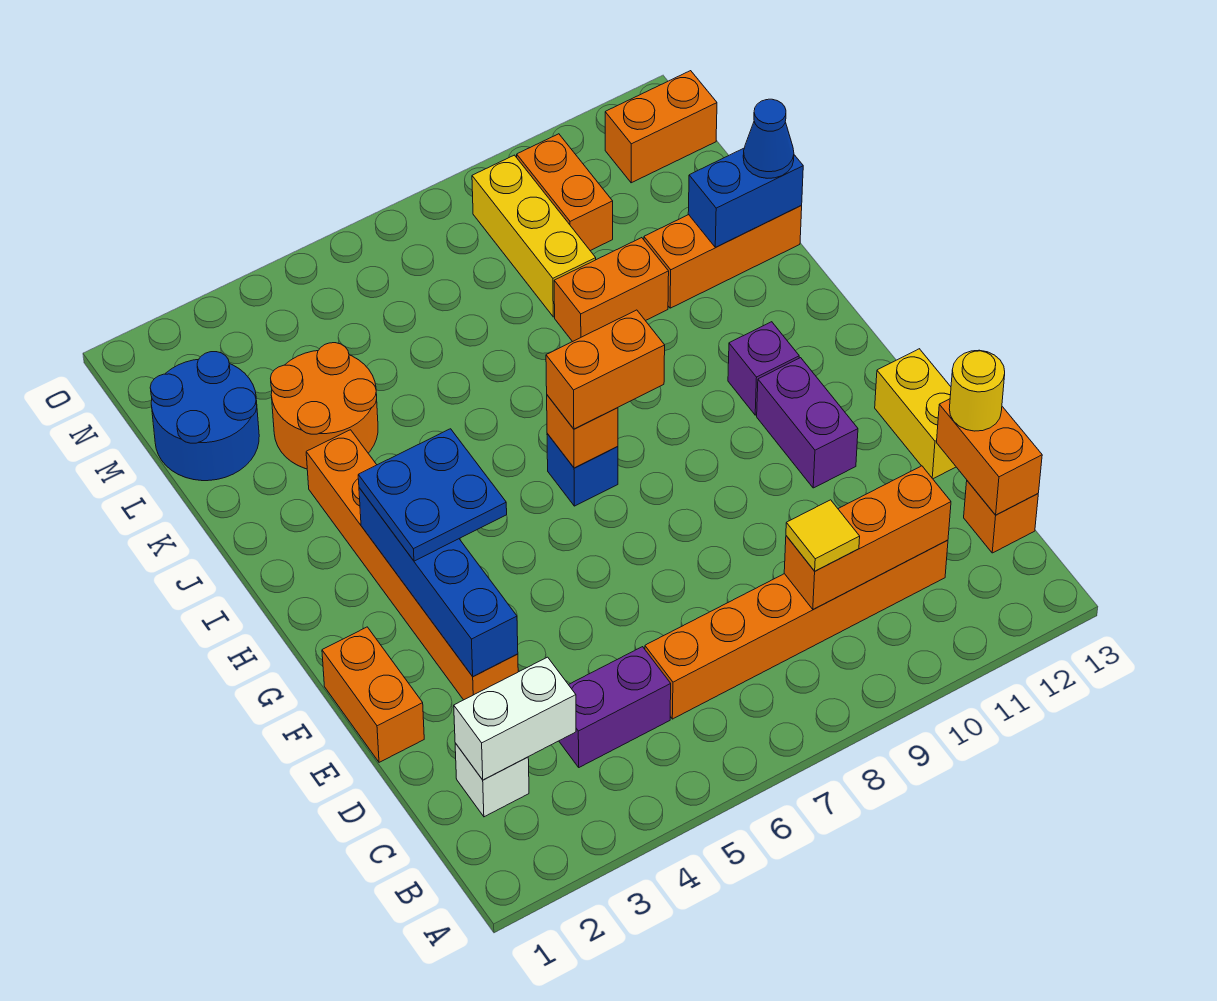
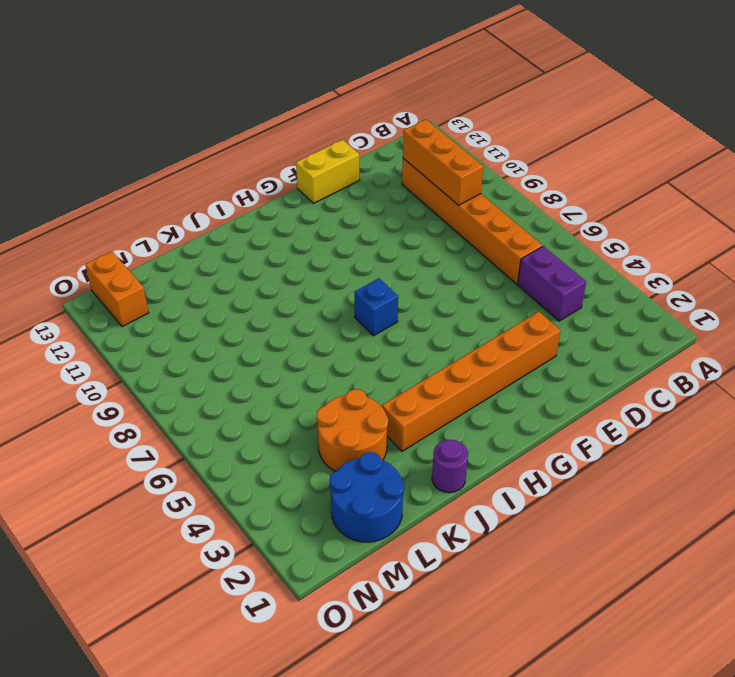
purple round brick J1 level 1 -> none
none -> white brick C2 level 1
none -> orange brick C13 level 1
none -> orange brick E1:F1 level 1

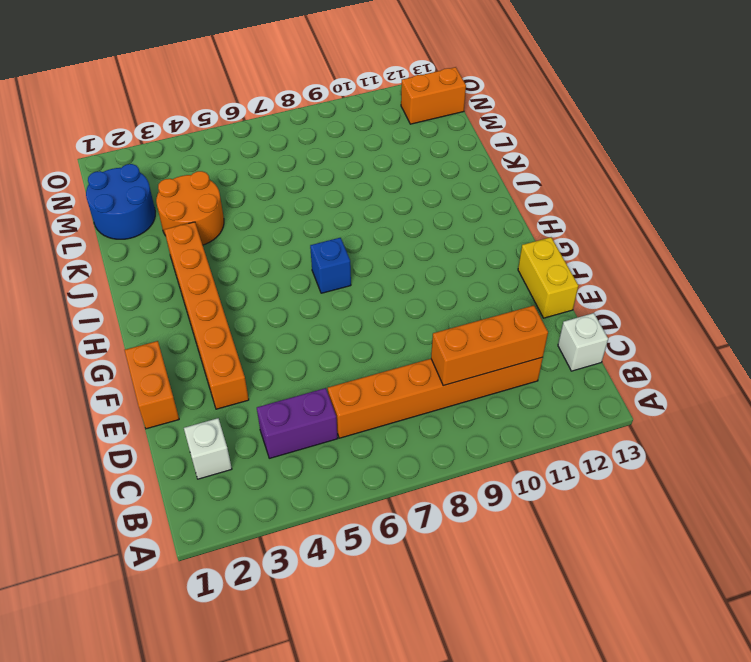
white brick C13 level 1 -> orange brick C13 level 1
none -> purple brick F11:G11 level 1
none -> purple brick H11 level 1
none -> orange brick K9:K10 level 1

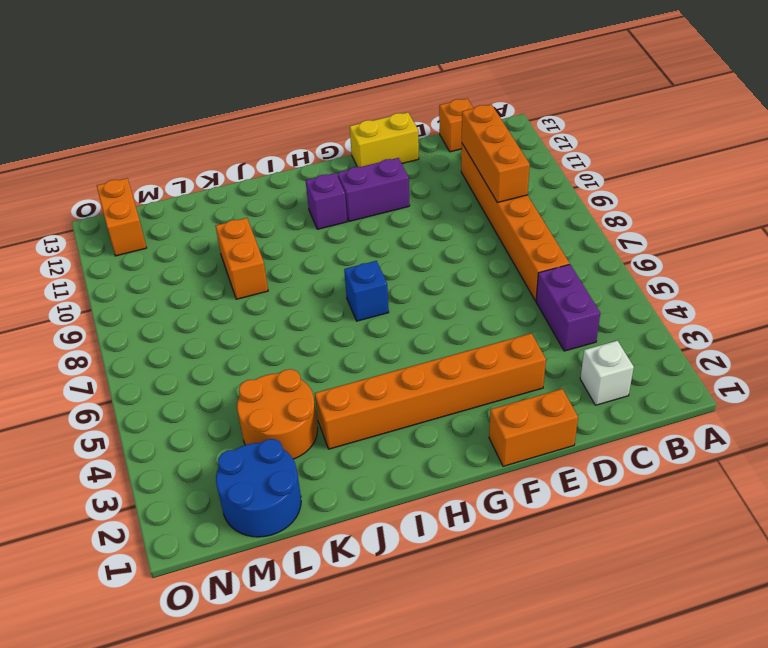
none -> orange brick K11:K13 level 1
none -> yellow brick L9:N9 level 1
none -> orange brick M10:N10 level 1

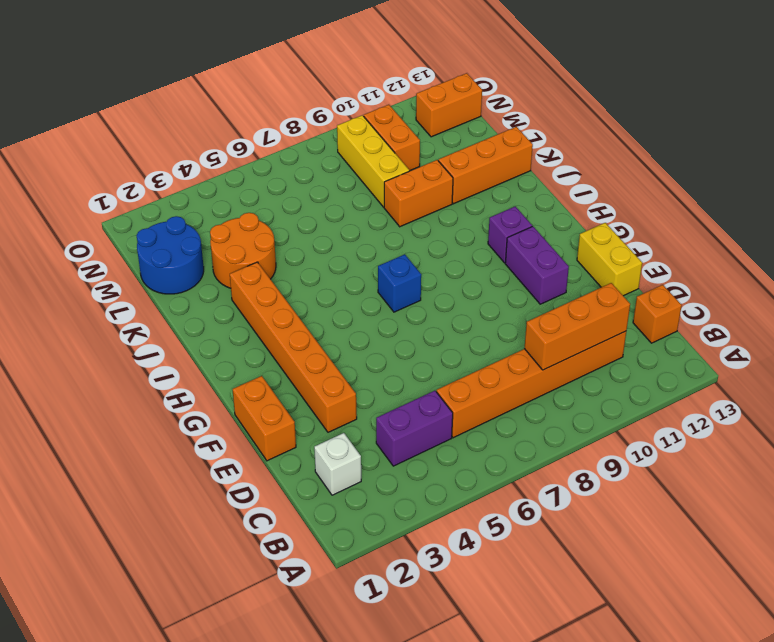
none -> white brick C2:C3 level 2
none -> orange brick C13:D13 level 2
none -> blue brick E3:H3 level 2

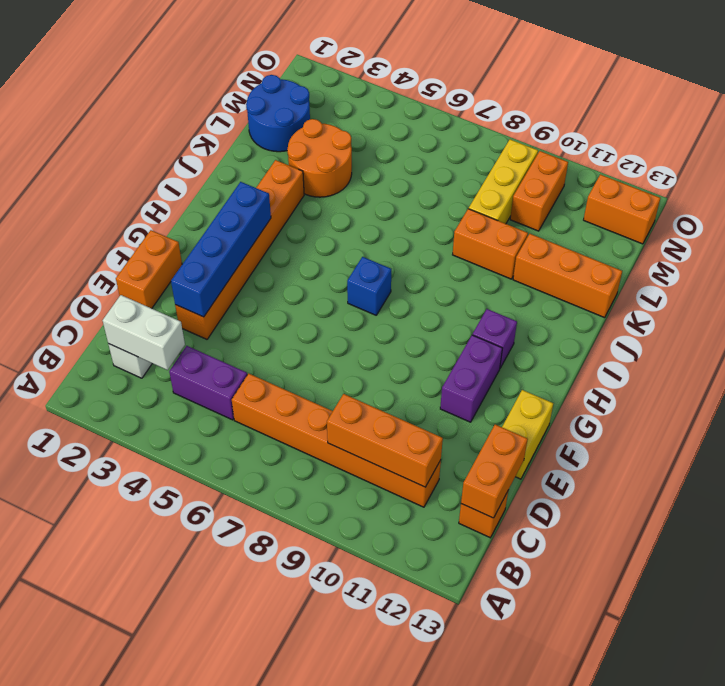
none -> orange brick H7 level 2
none -> blue brick K12:K13 level 2
none -> yellow tile C9 level 3

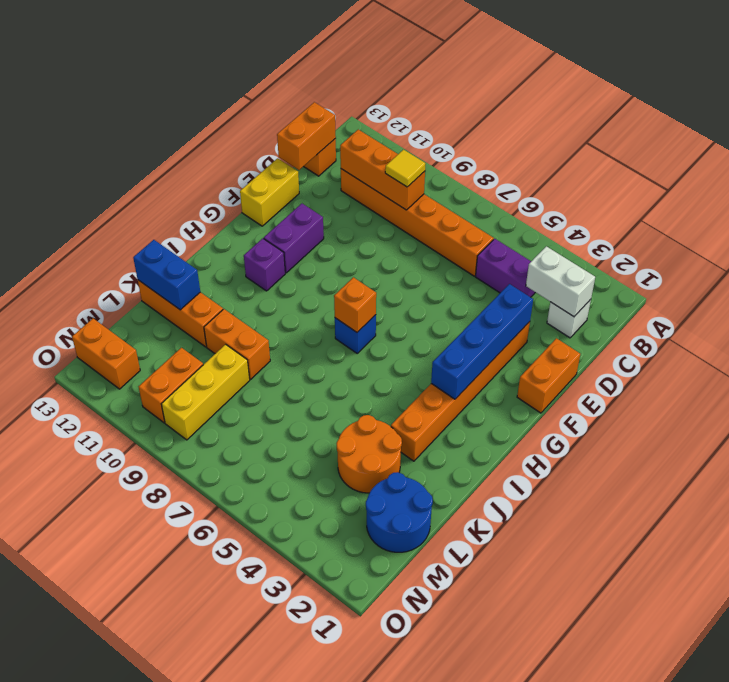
none -> yellow round brick D13 level 3
none -> blue plate G3:H4 level 3
none -> orange brick H7:H8 level 3

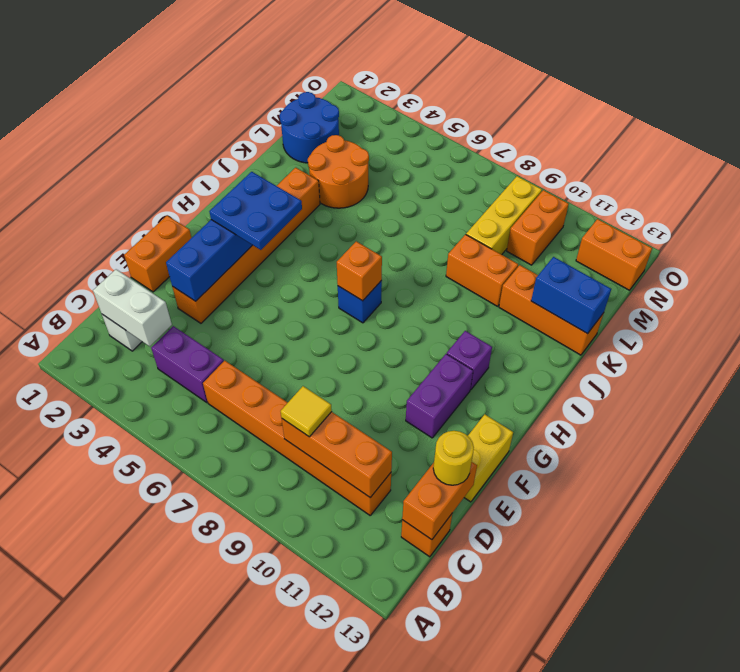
none -> orange brick H7:H8 level 3
none -> blue cone K13 level 3

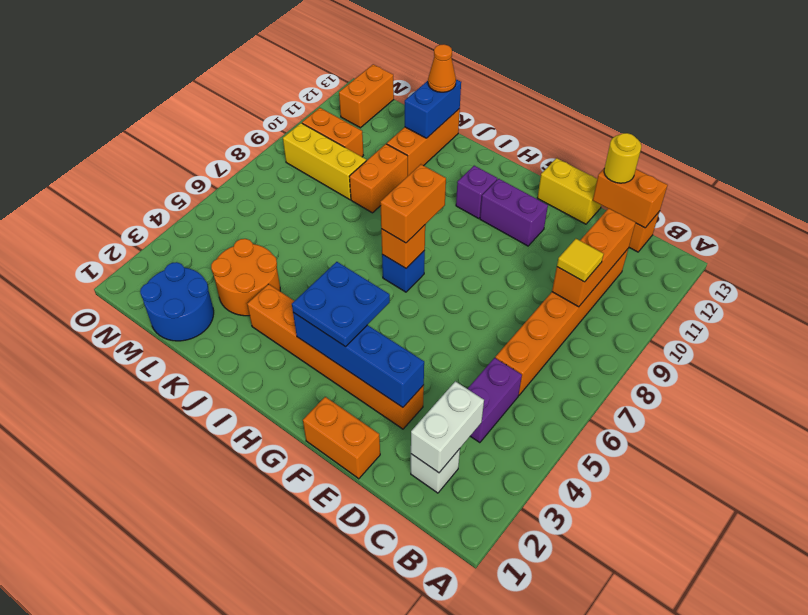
orange cone K13 level 3 -> blue cone K13 level 3

